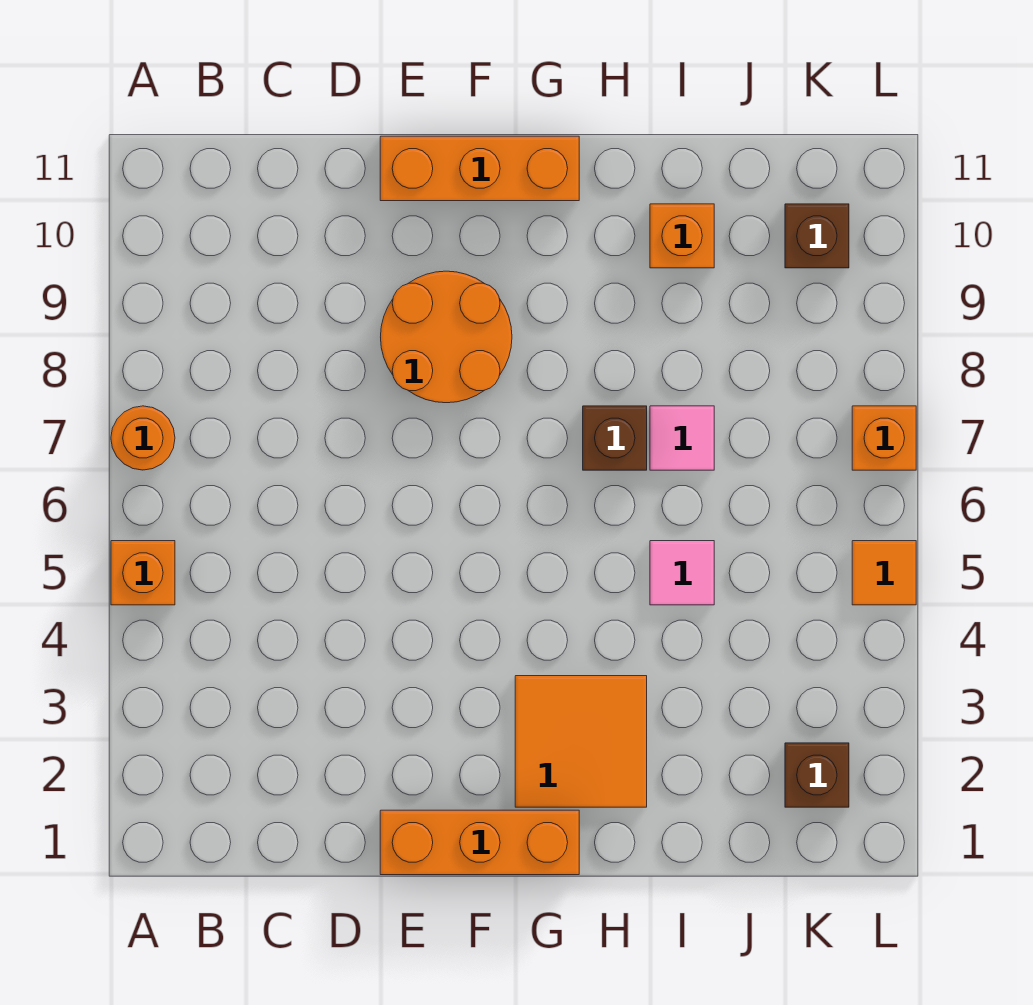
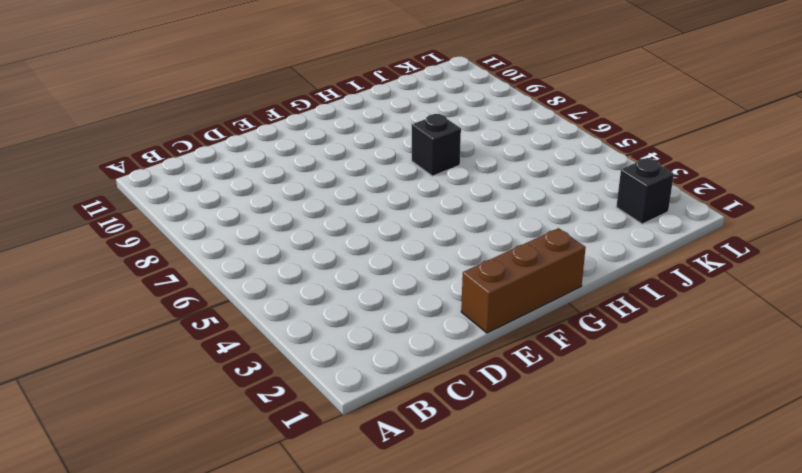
brown brick E1:G1 level 1 -> orange brick E1:G1 level 1
black brick H7 level 1 -> brown brick H7 level 1
black brick K2 level 1 -> brown brick K2 level 1
none -> orange brick A5 level 1
none -> orange round brick A7 level 1
none -> orange round brick E8:F9 level 1

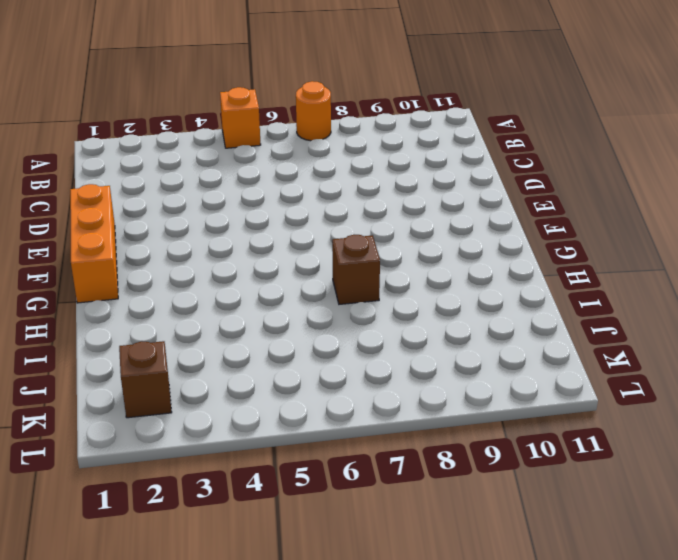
none -> orange round brick E8:F9 level 1
none -> orange brick E11:G11 level 1
none -> orange tile G2:H3 level 1

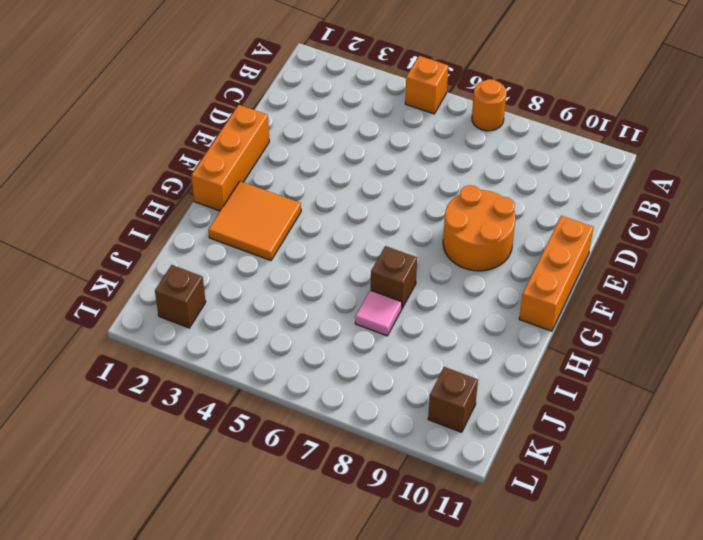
none -> pink tile I5 level 1
none -> orange brick I10 level 1
none -> orange tile L5 level 1

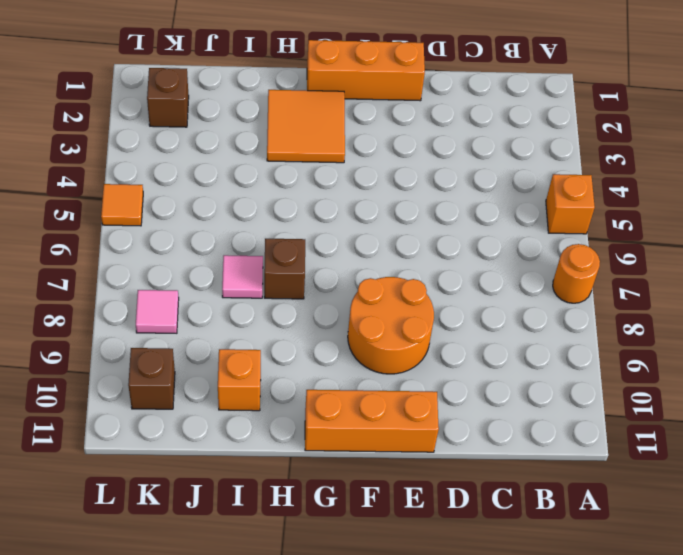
pink tile K8 level 1 -> pink tile I5 level 1
none -> orange brick L7 level 1

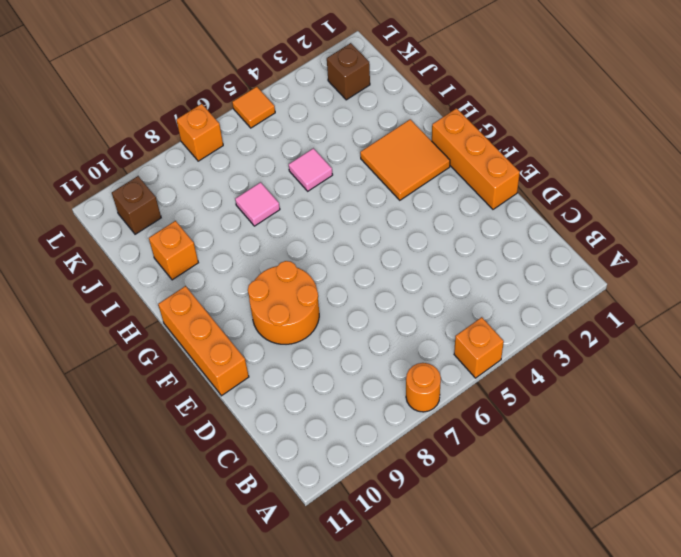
none -> brown brick H7 level 1

